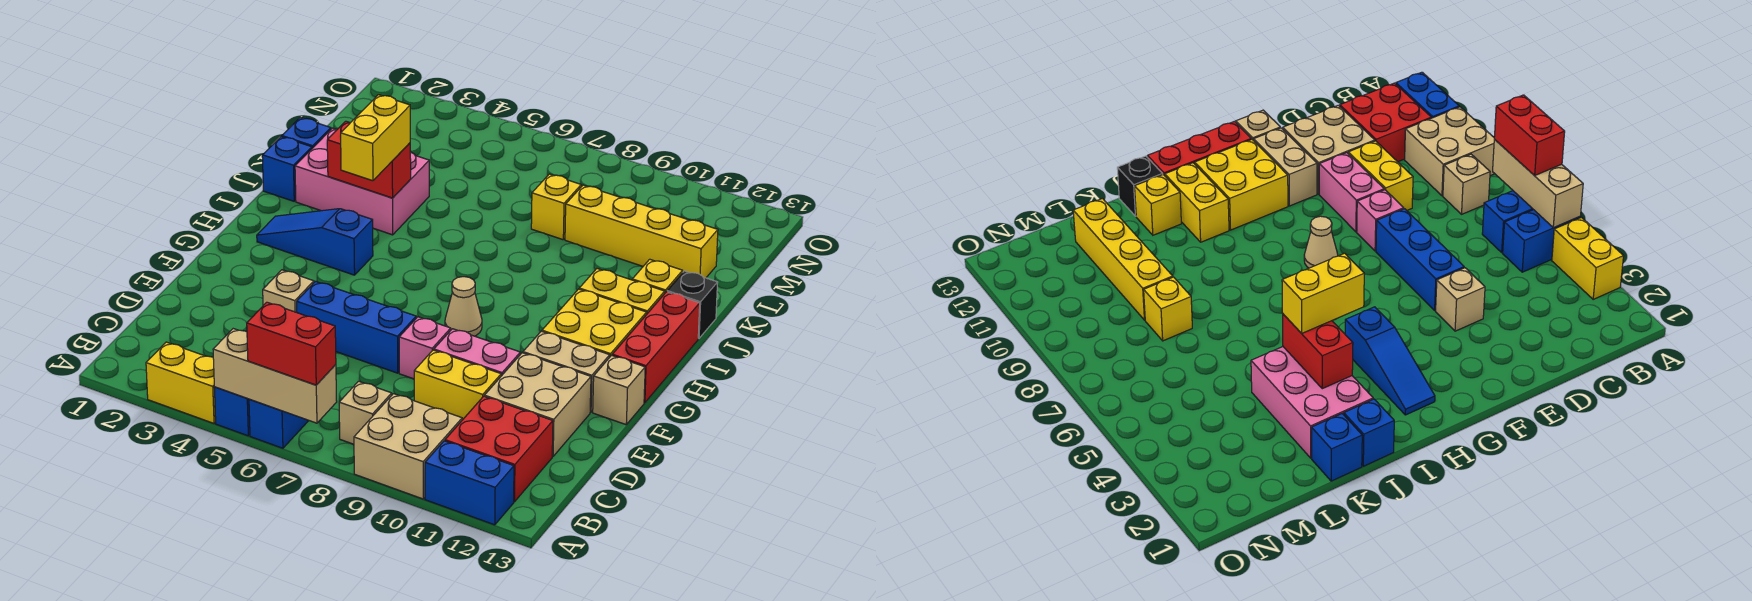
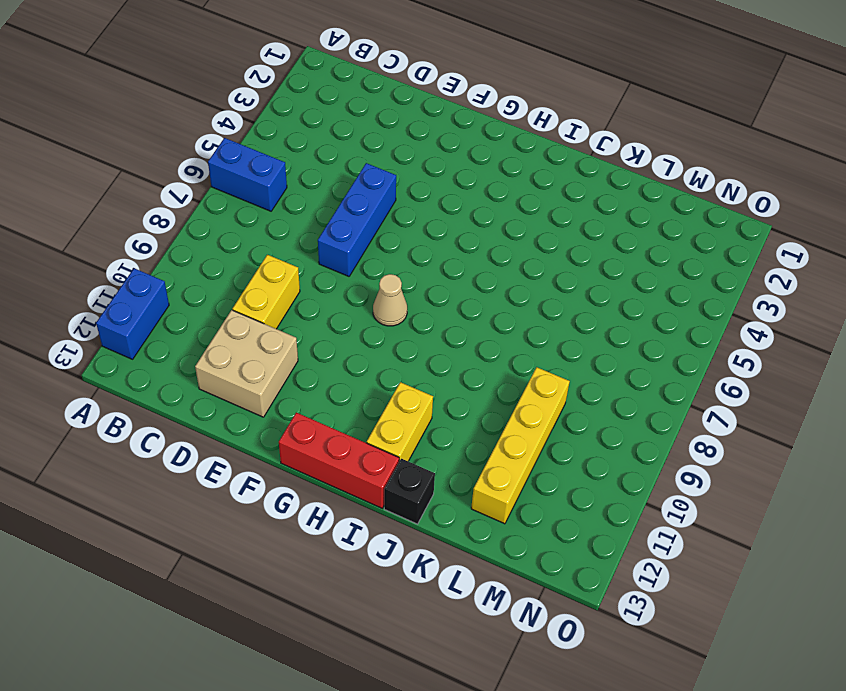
none -> yellow brick A3:A4 level 1
none -> blue brick A5:B5 level 1
none -> tan brick A9:B10 level 1
none -> tan brick B8 level 1

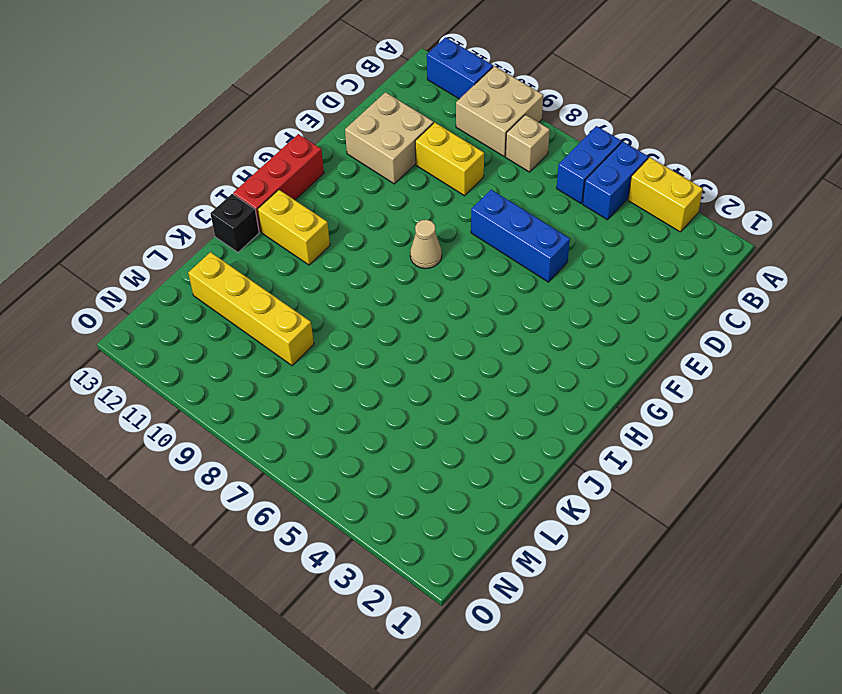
none -> red brick B11:C12 level 1
none -> tan brick E4 level 1
none -> pink brick E8 level 1
none -> pink brick E9:E10 level 1

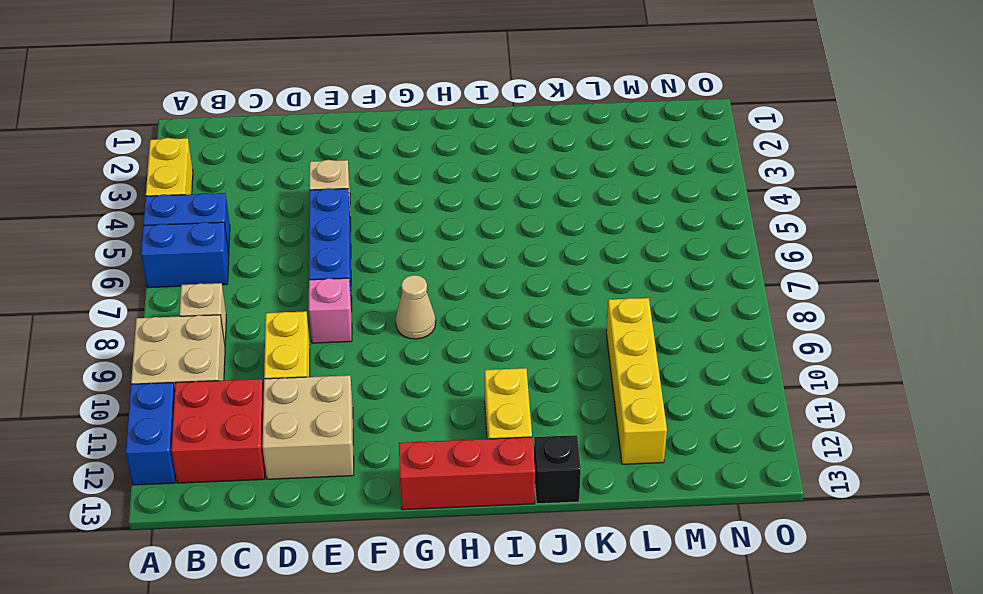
none -> pink brick E9:E10 level 1
none -> tan brick F11:F12 level 1
none -> tan brick F13 level 1
none -> yellow brick G11:H12 level 1

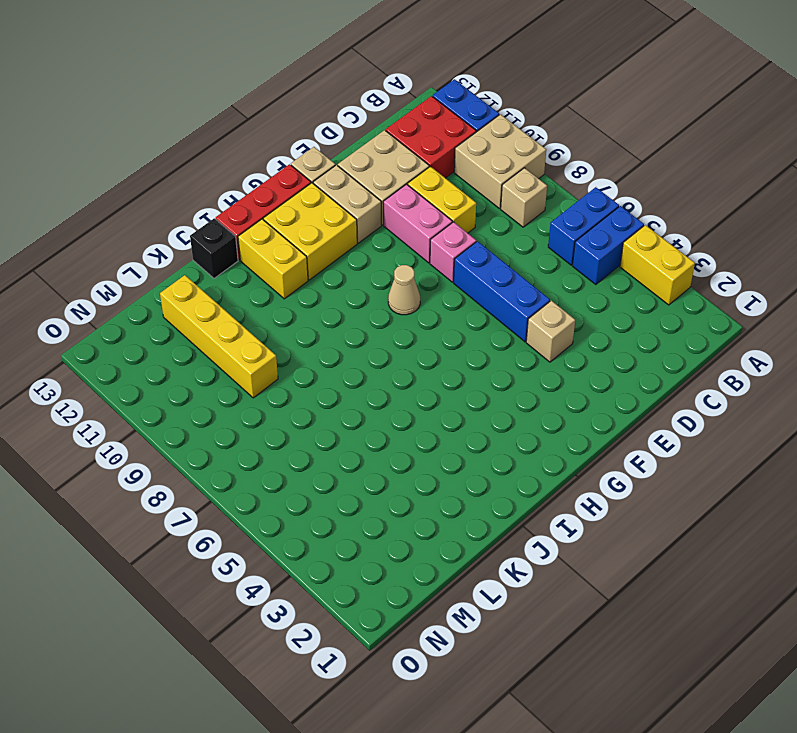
none -> blue slope H2:H4 level 1 top 4
none -> blue brick J1 level 1
none -> pink brick J2:K4 level 1
none -> yellow brick J12 level 1

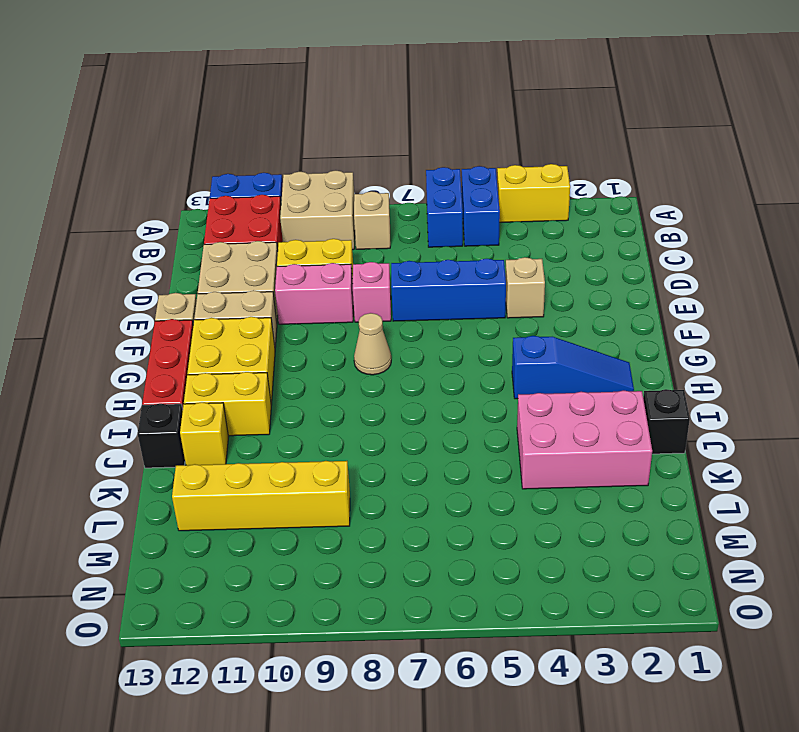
black brick J1 level 1 -> blue brick J1 level 1
none -> blue brick K1 level 1
none -> yellow brick L8 level 1
none -> tan brick A5:A7 level 2
none -> red brick J3:J4 level 2

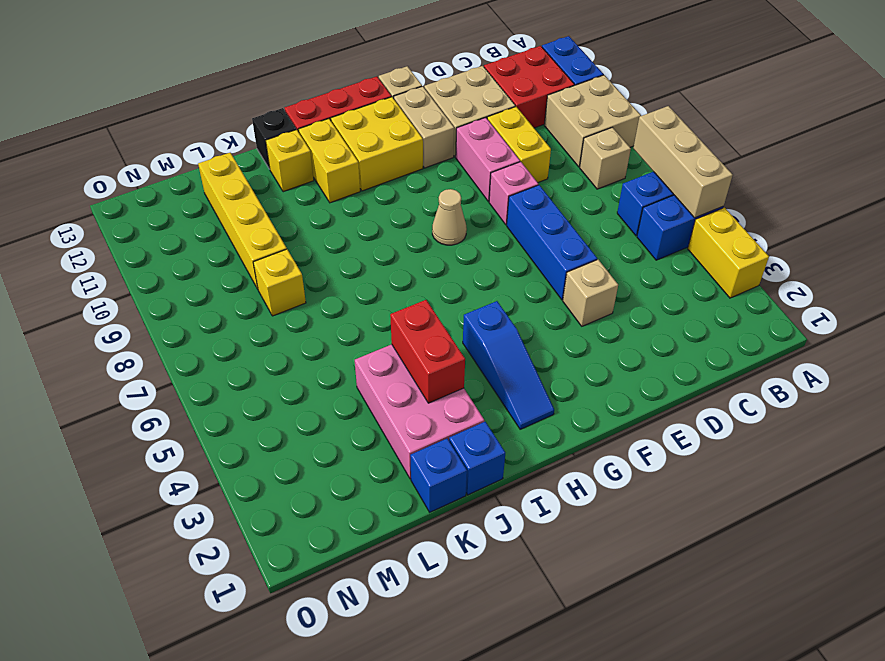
none -> red brick A6:A7 level 3
none -> yellow brick I4:J4 level 3

